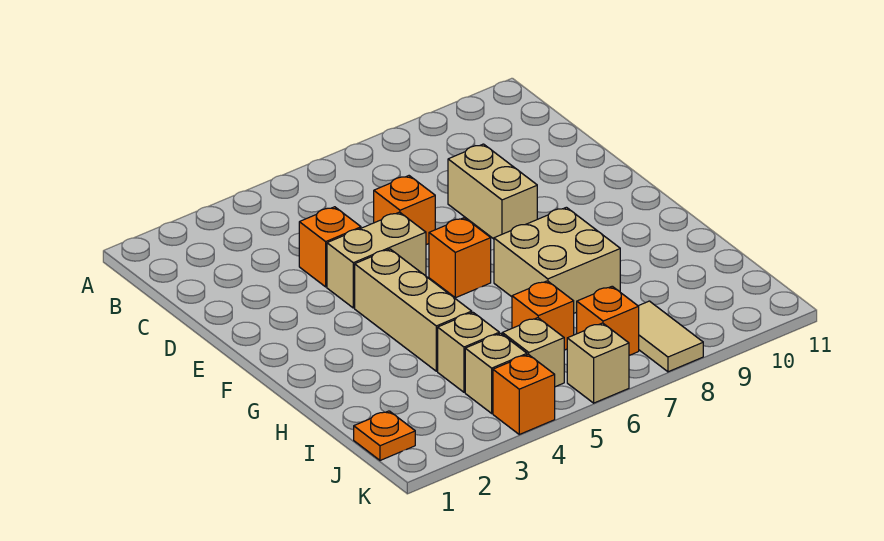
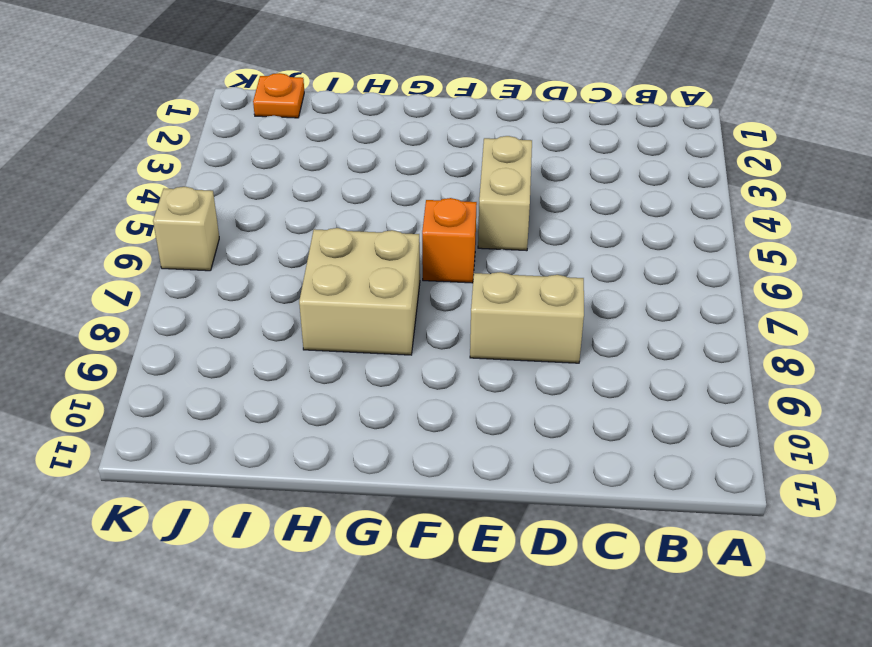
none -> orange brick D4 level 1
none -> orange brick D6 level 1
none -> tan brick F4:H4 level 1

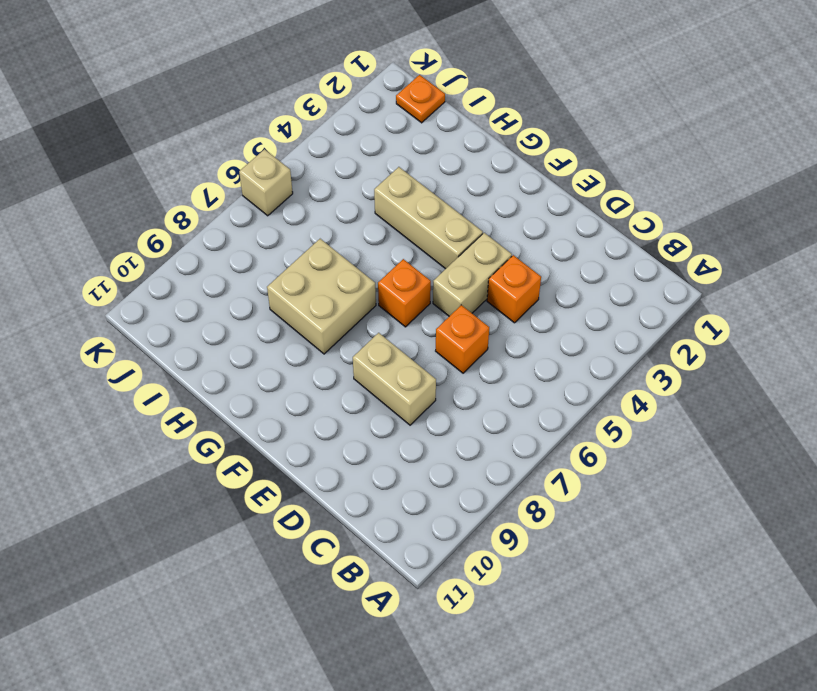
none -> tan brick I4 level 1
none -> orange brick I6 level 1
none -> tan brick J4 level 1

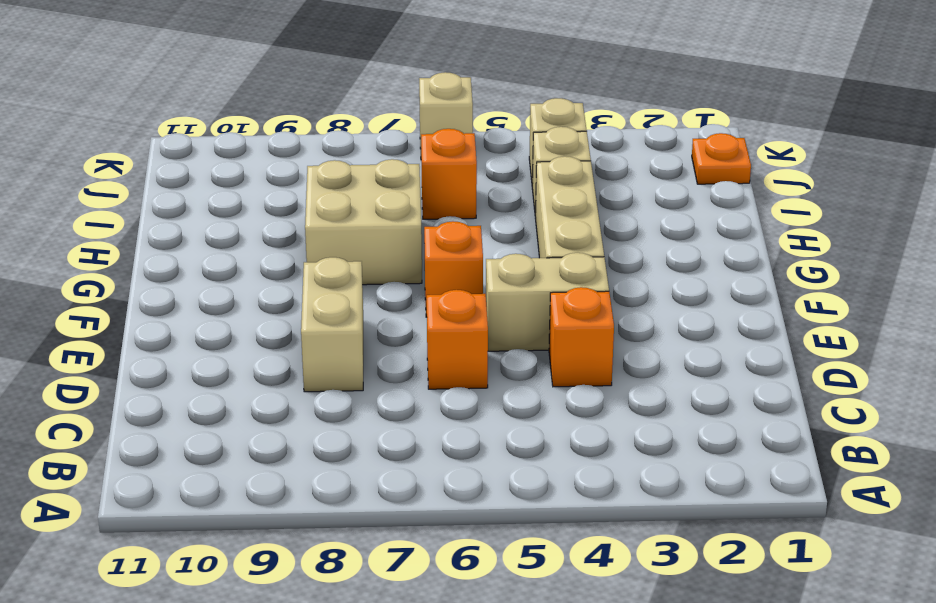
none -> tan brick J5 level 1
none -> orange brick J7 level 1
none -> tan tile J8:K8 level 1

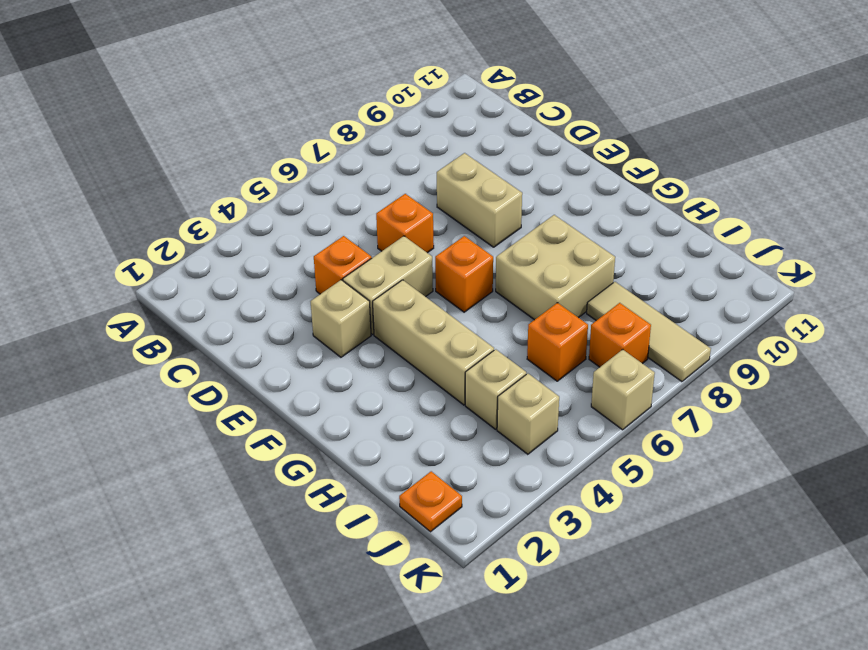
tan brick E3 level 1 -> tan brick J5 level 1
tan tile I8:K8 level 1 -> tan tile J8:K8 level 1
none -> orange brick K4 level 1

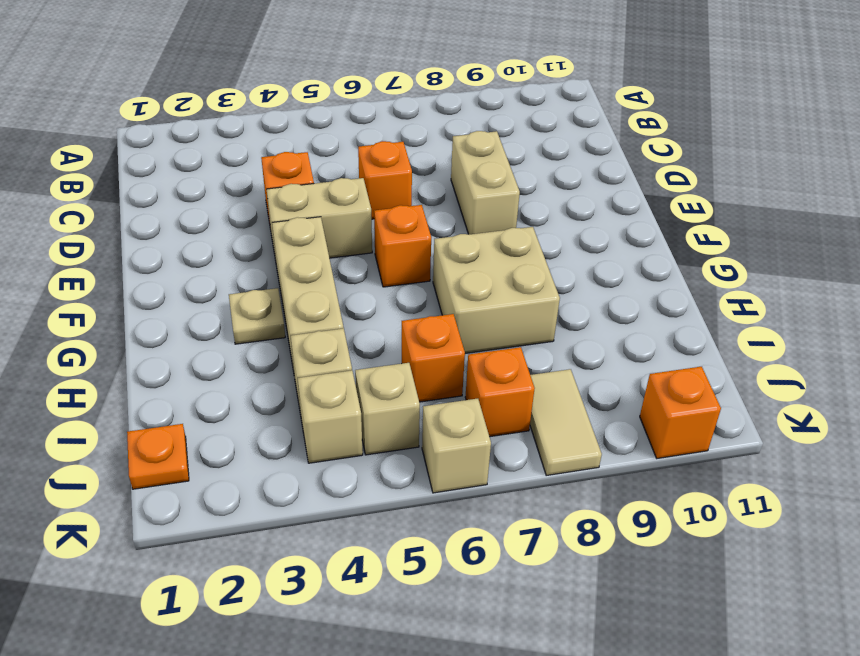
tan plate G3 level 1 -> none
orange brick K10 level 1 -> orange brick K4 level 1

